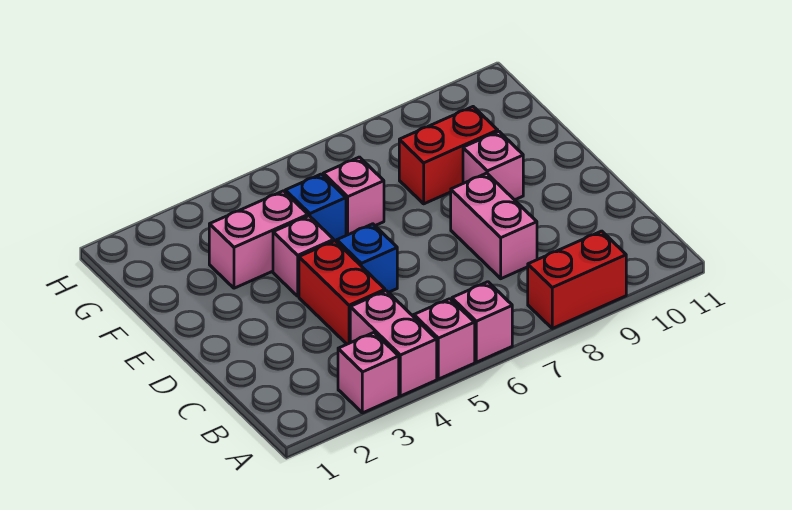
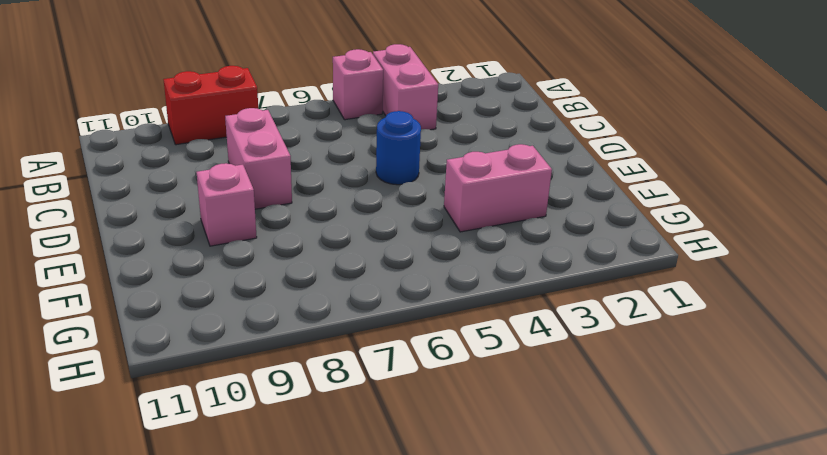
blue round brick D5 level 1 -> blue brick D5 level 1
none -> pink brick A3 level 1
none -> pink brick A6 level 1
none -> red brick C4:D4 level 1

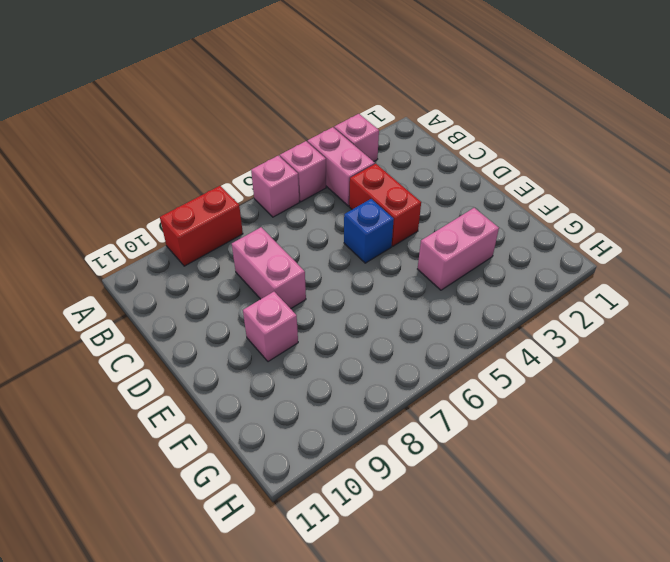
none -> pink brick E4 level 1
none -> blue brick F5 level 1
none -> pink brick F6 level 1

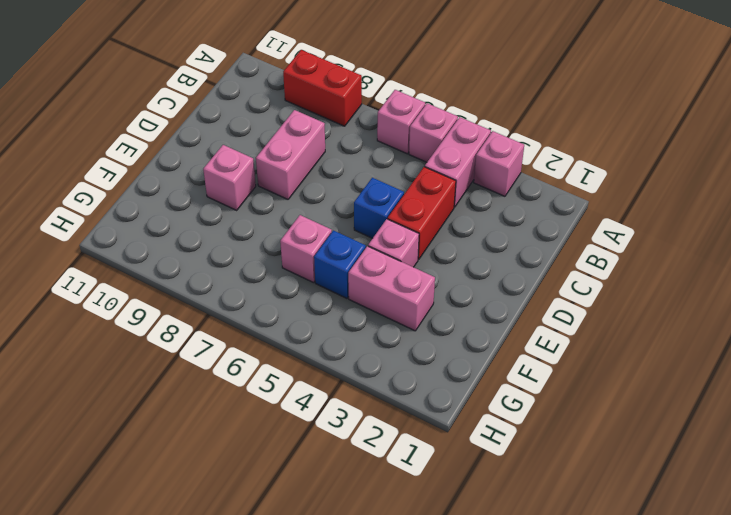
none -> red brick F8:F9 level 1

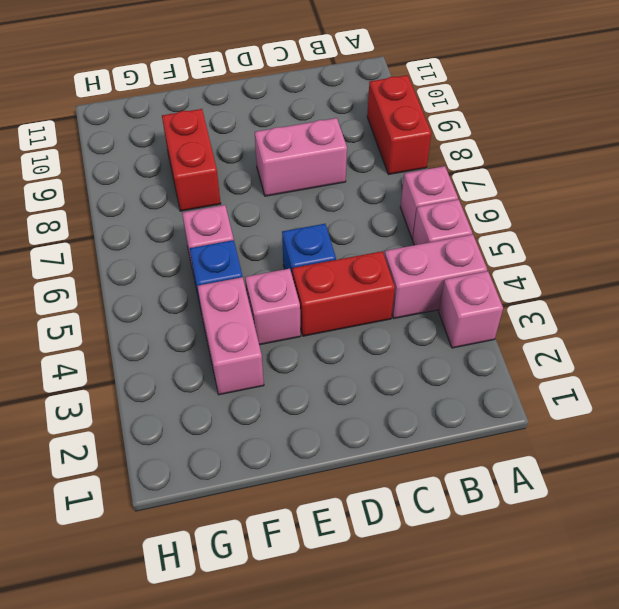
none -> pink brick E9 level 1

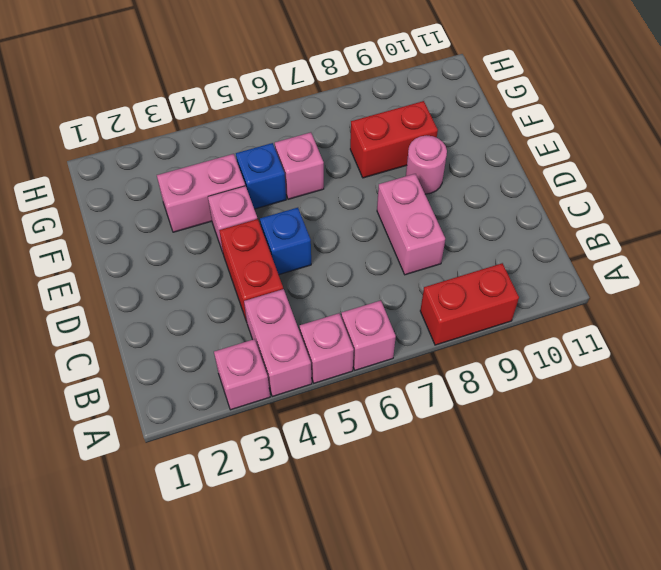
pink round brick E9 level 1 -> pink brick E9 level 1

